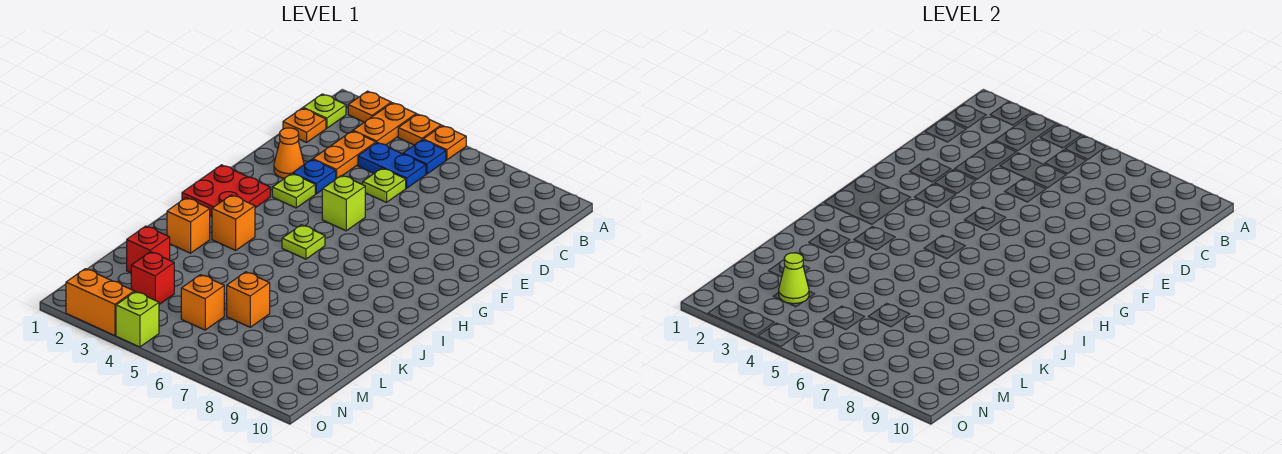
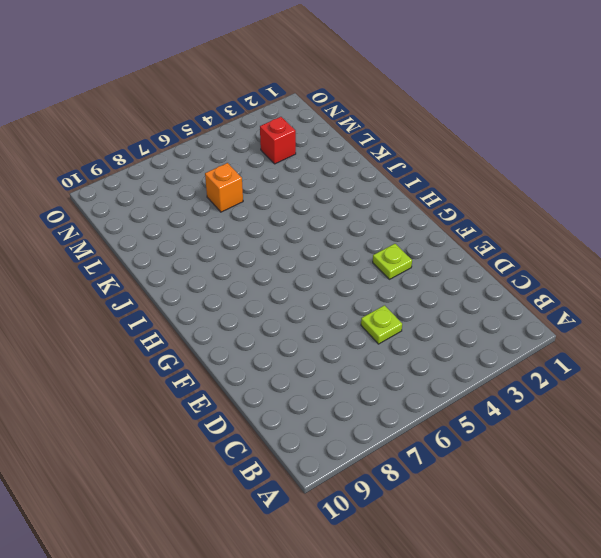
none -> orange plate A2 level 1
none -> orange plate A3:B3 level 1
none -> orange plate A4 level 1

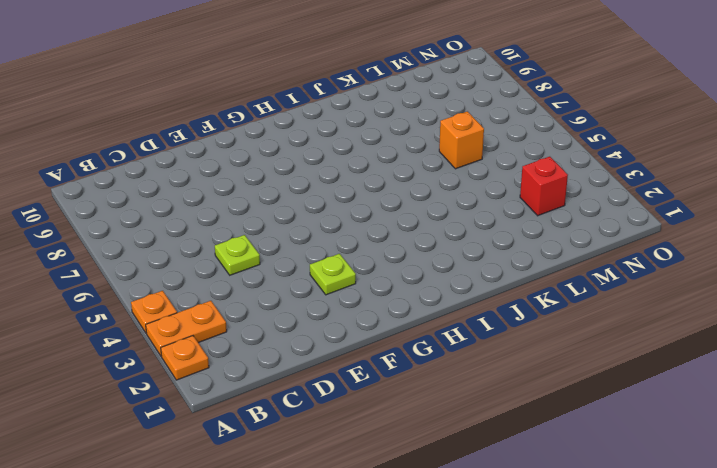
none -> orange plate A5 level 1
none -> lime plate B1 level 1
none -> blue plate B5 level 1

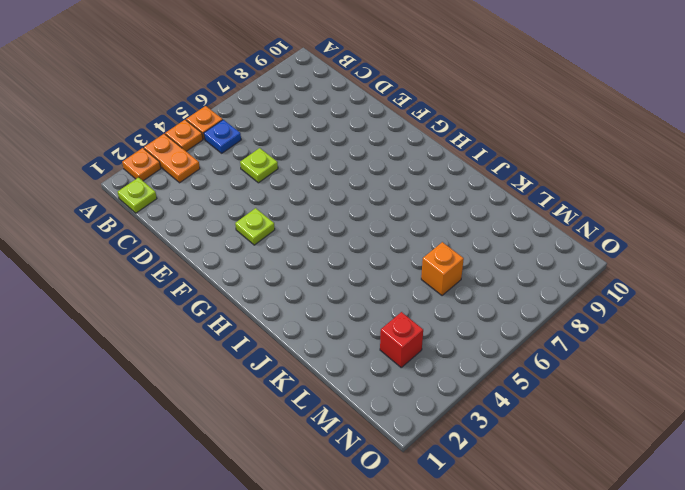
none -> orange plate C1 level 1
none -> orange plate C3:D3 level 1
none -> blue plate C4:C5 level 1

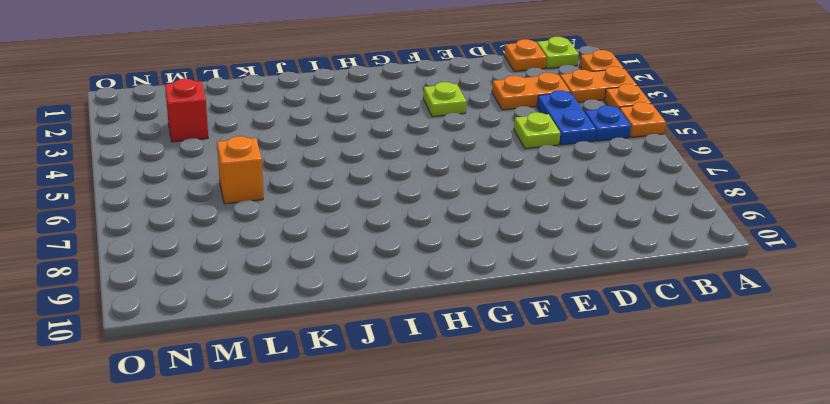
none -> orange cone E2 level 1
none -> blue plate E3 level 1
none -> lime brick F5 level 1

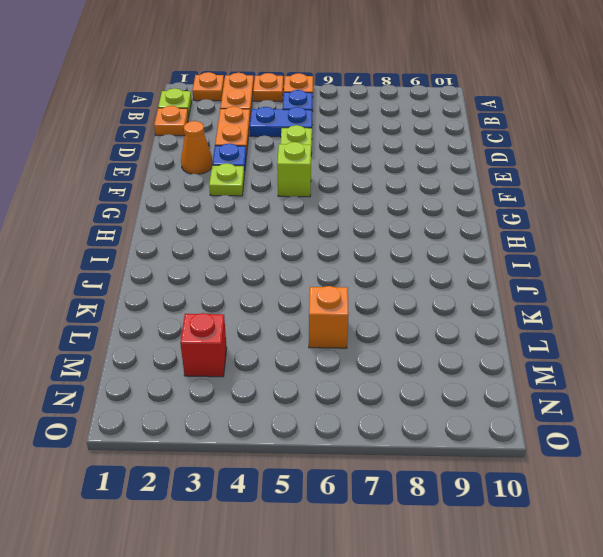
none -> red plate G1:H2 level 1
none -> lime plate H5 level 1
none -> orange brick I3 level 1

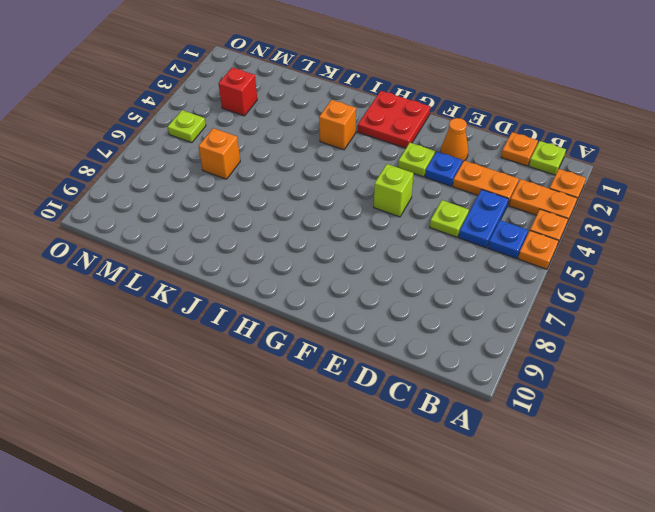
lime plate N5 level 1 -> lime plate H5 level 1
none -> orange brick J2 level 1
none -> red brick L2 level 1
none -> orange brick M5 level 1

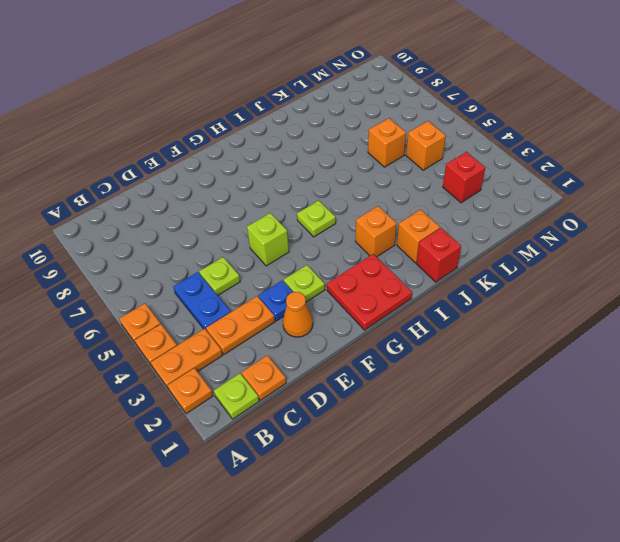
red brick J1 level 1 -> red brick L2 level 1
none -> blue plate B5 level 1
none -> orange brick O2:O3 level 1
none -> lime brick O4 level 1

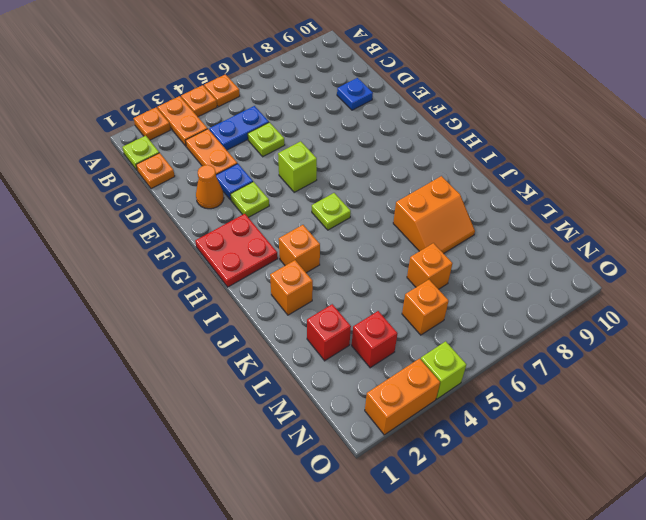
blue plate D9 level 1 -> blue plate B5 level 1
orange slope J7:K8 level 1 top J -> none
none -> lime cone M3 level 2

